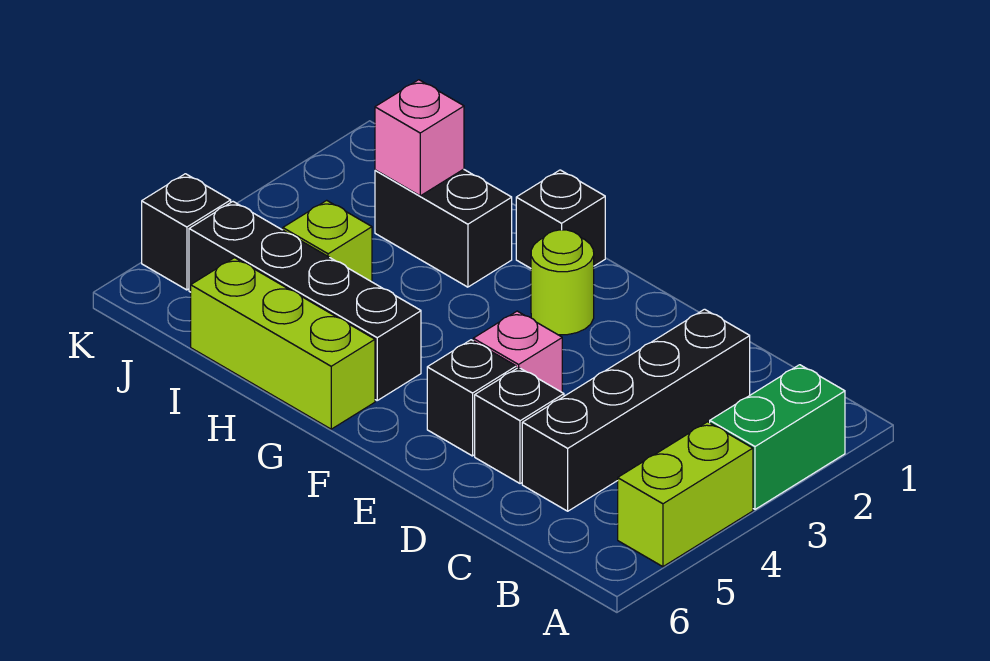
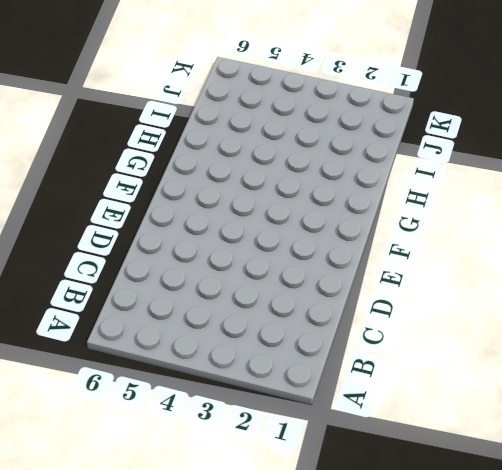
none -> green brick A2:A3 level 1
none -> lime brick A4:A5 level 1
none -> black brick C2:C5 level 1

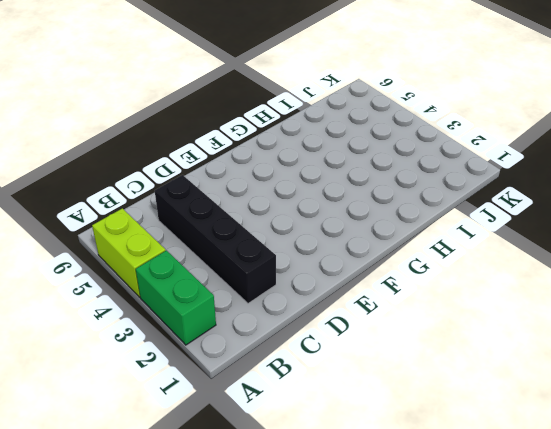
none -> black brick D5 level 1
none -> pink brick E4 level 1
none -> black brick E5 level 1

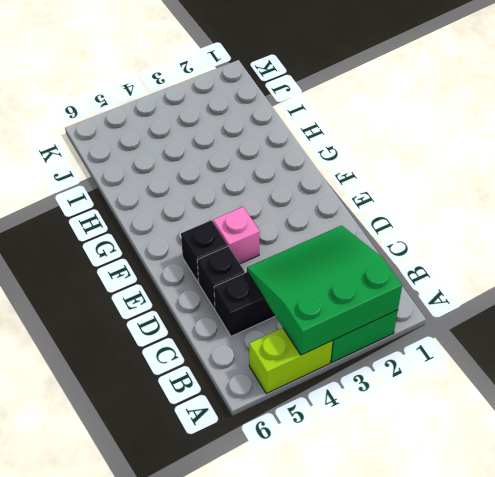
green slope A2:C4 level 2 top A -> none
none -> lime round brick F2 level 1
none -> black brick G1 level 1
none -> black brick G5:J5 level 1

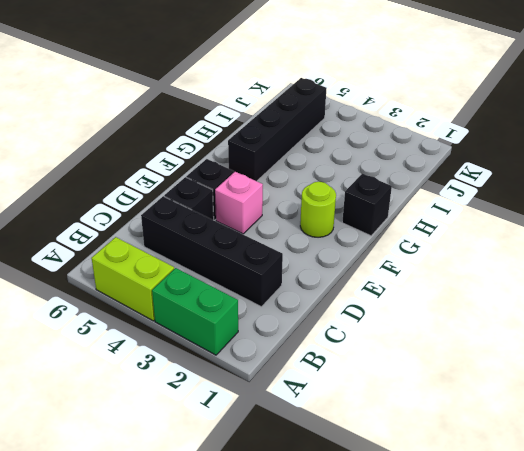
none -> lime brick G6:I6 level 1
none -> black brick H2:I2 level 1
none -> lime brick I4 level 1

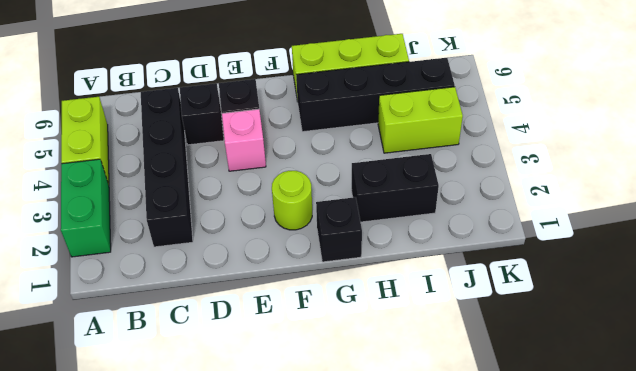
lime brick I4:J4 level 1 -> lime brick I4 level 1
none -> black brick K5 level 1
none -> pink brick I2 level 2

